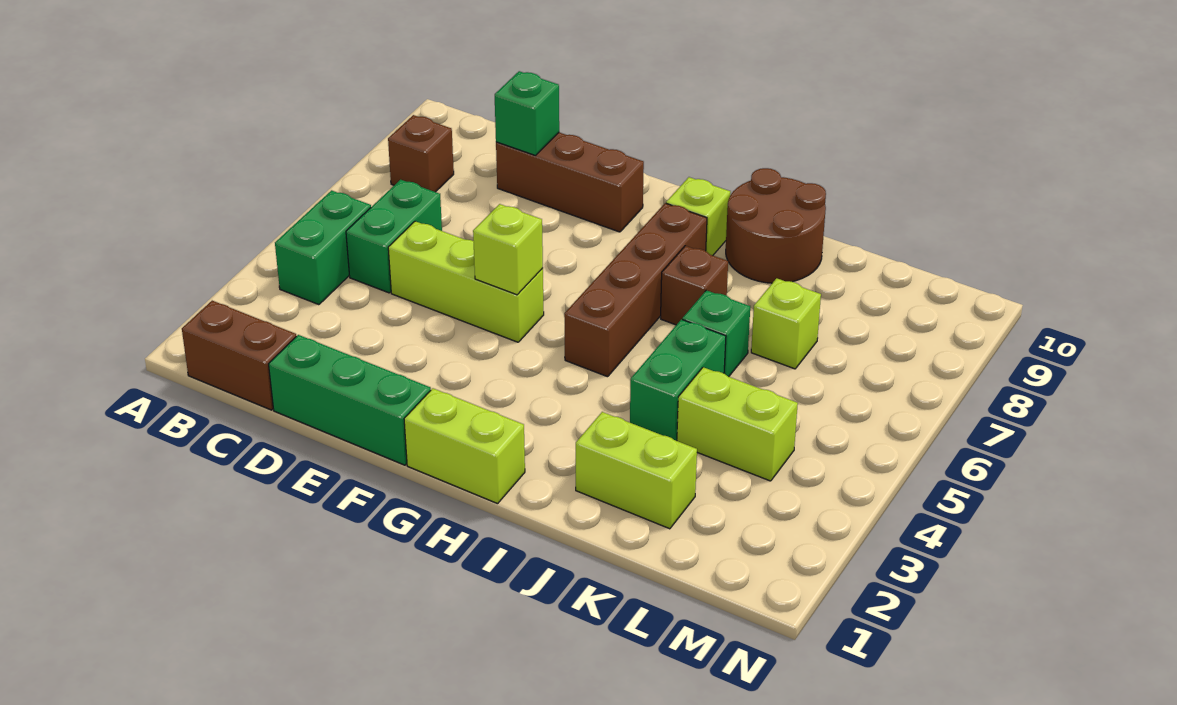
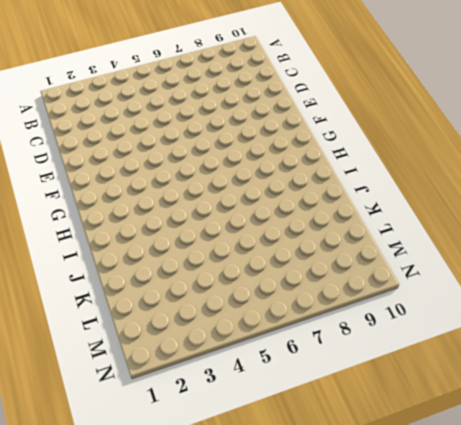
none -> brown brick B1:C1 level 1
none -> green brick B4:B5 level 1
none -> brown brick B8 level 1

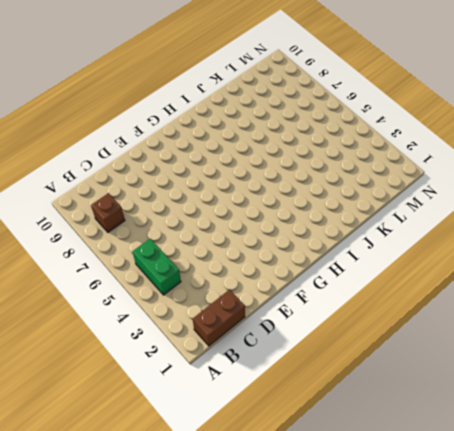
none -> green brick C5:C6 level 1
none -> green brick D1:F1 level 1
none -> lime brick D5:F5 level 1

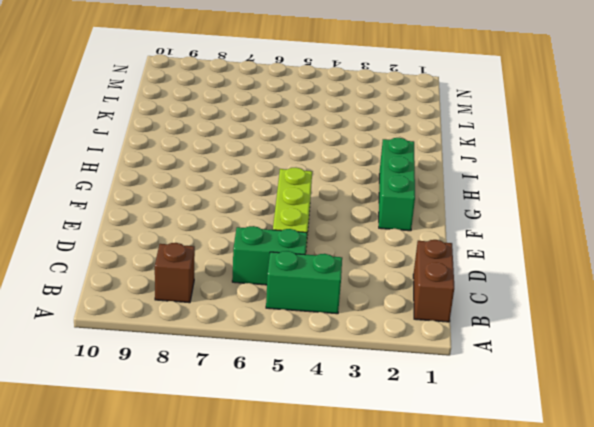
green brick F2:H2 level 1 -> green brick D1:F1 level 1
none -> brown brick D9:F9 level 1
none -> lime brick G1:H1 level 1
none -> brown brick H5:H8 level 1

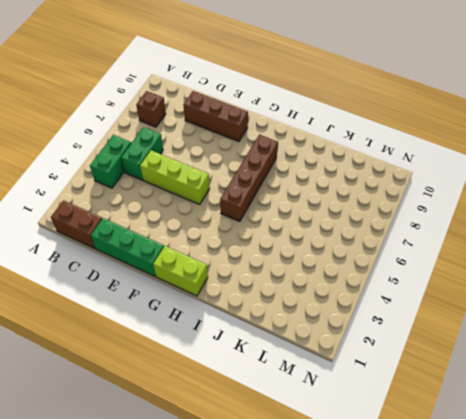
none -> lime brick H9 level 1
none -> brown brick I7 level 1
none -> brown round brick I9:J10 level 1

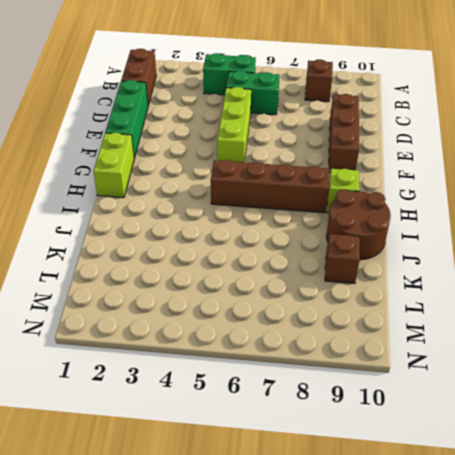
brown brick K9 level 1 -> brown brick I7 level 1
none -> lime brick J2:K2 level 1
none -> green brick J4:J5 level 1
none -> green brick J6 level 1

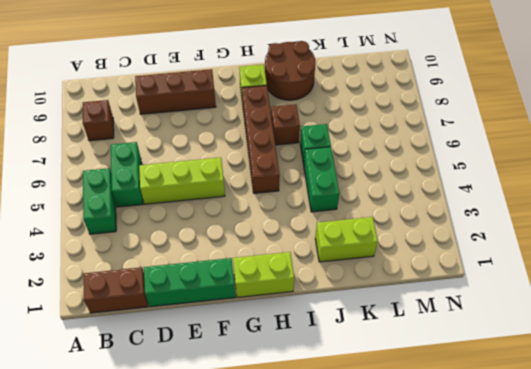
none -> lime brick K4:L4 level 1
none -> lime brick K7 level 1
none -> green brick D9 level 2

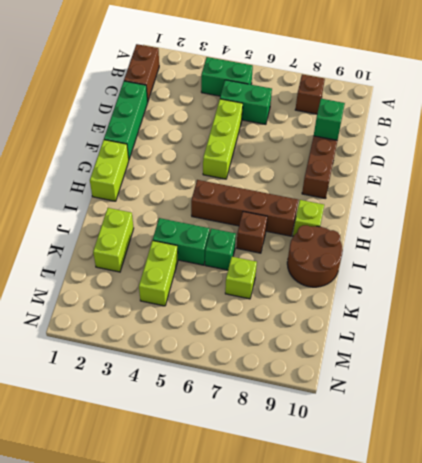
none -> lime brick F5 level 2

